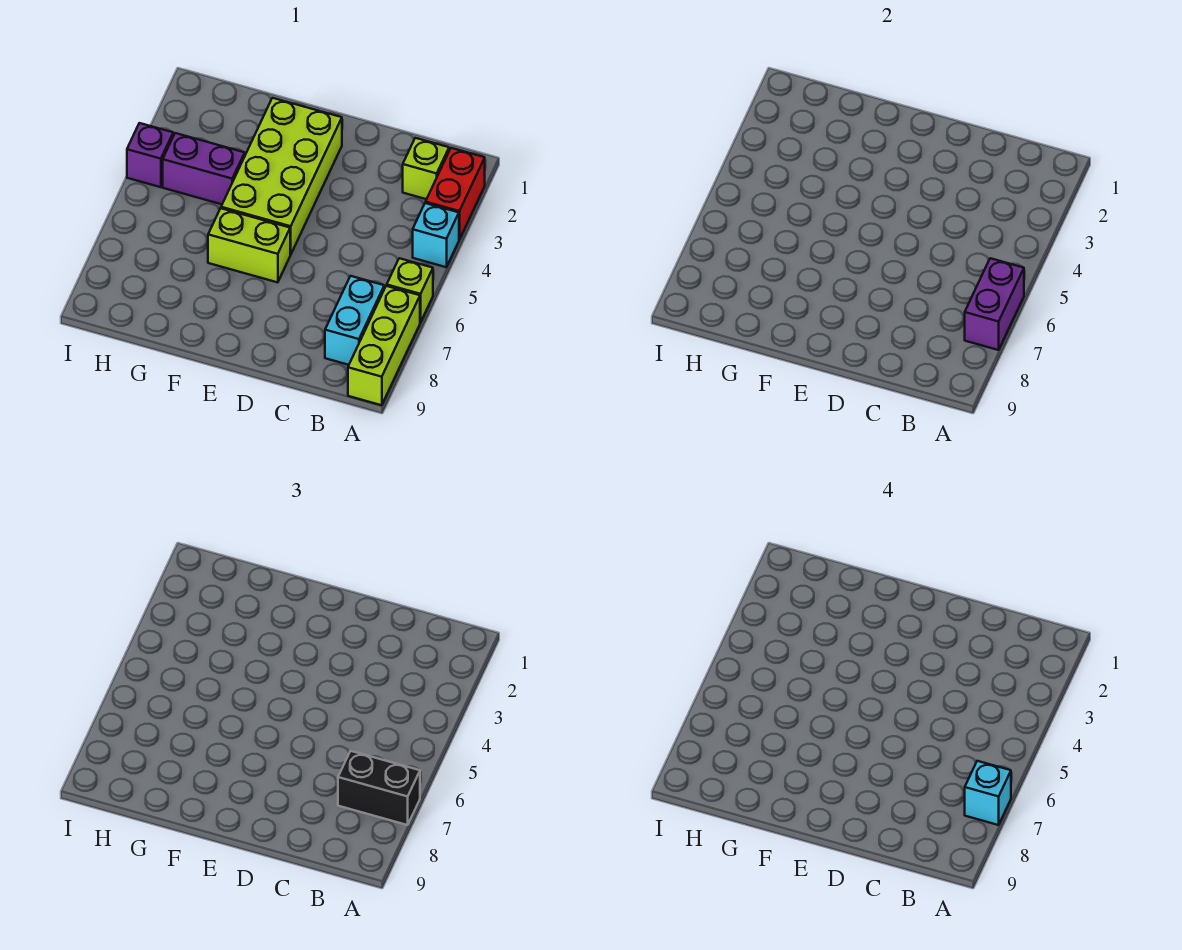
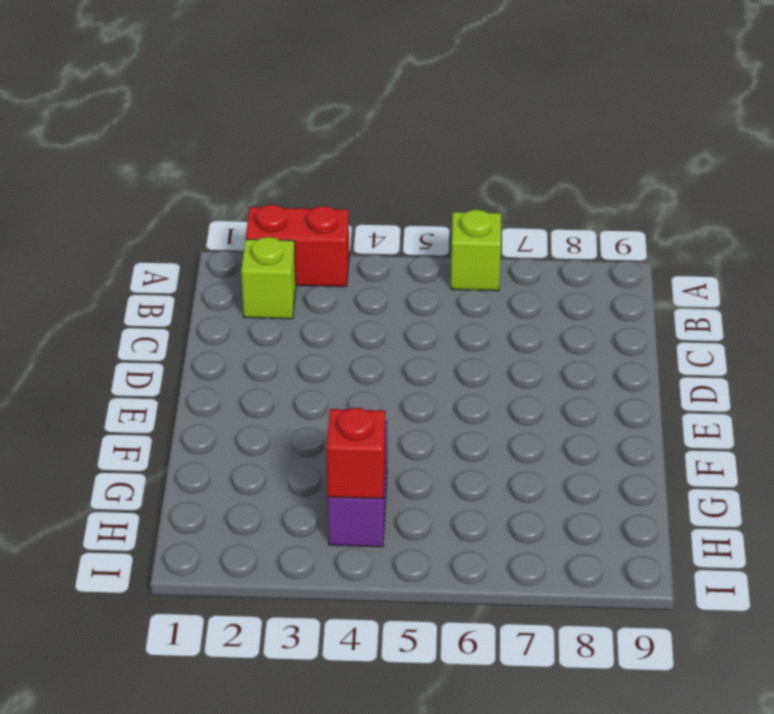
red brick H4 level 2 -> none
none -> cyan brick A4 level 1
none -> lime brick A7:A9 level 1
none -> cyan brick B7:B8 level 1

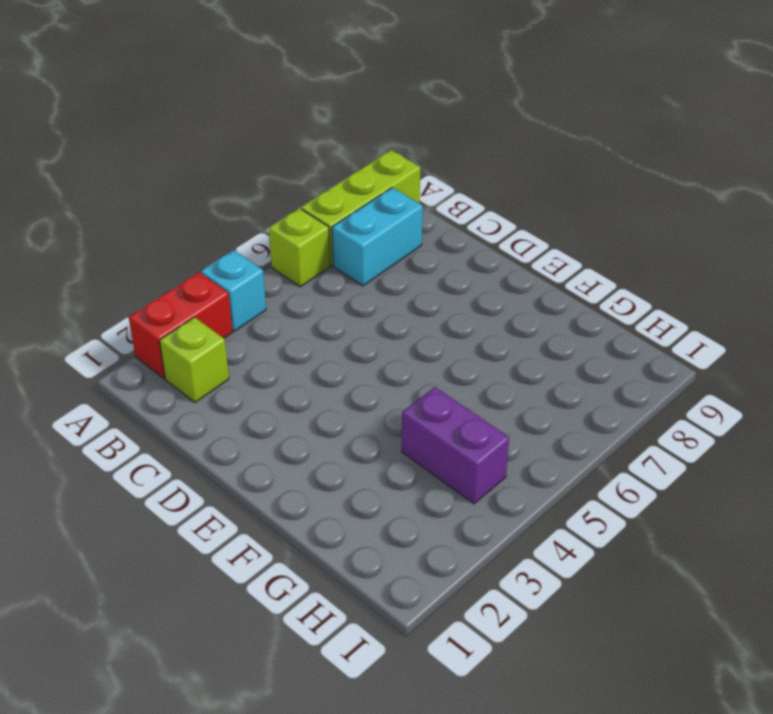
none -> lime brick E2:F5 level 1
none -> lime brick E6:F6 level 1
none -> purple brick I4 level 1

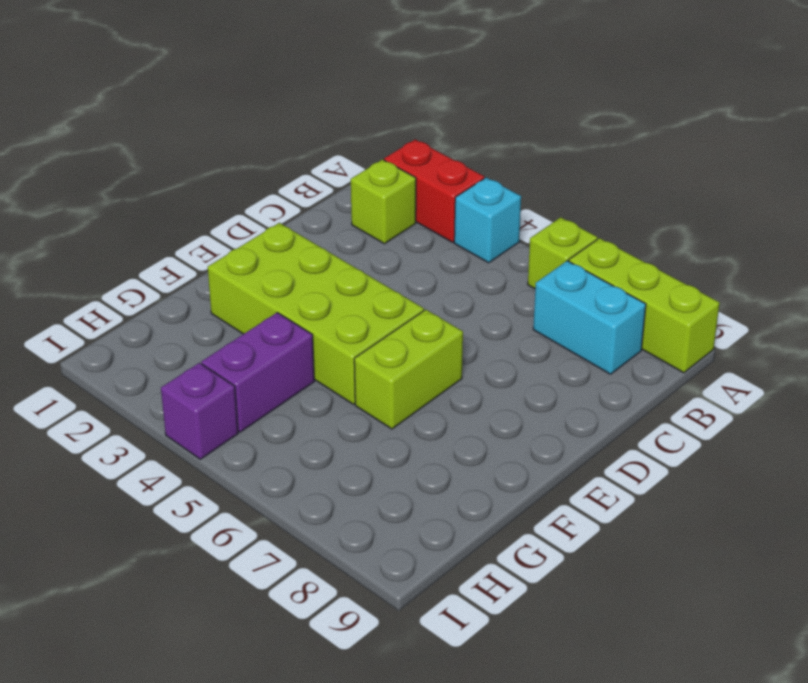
none -> purple brick A6:A7 level 2
none -> black brick A7:B7 level 3
none -> cyan brick A7 level 4

